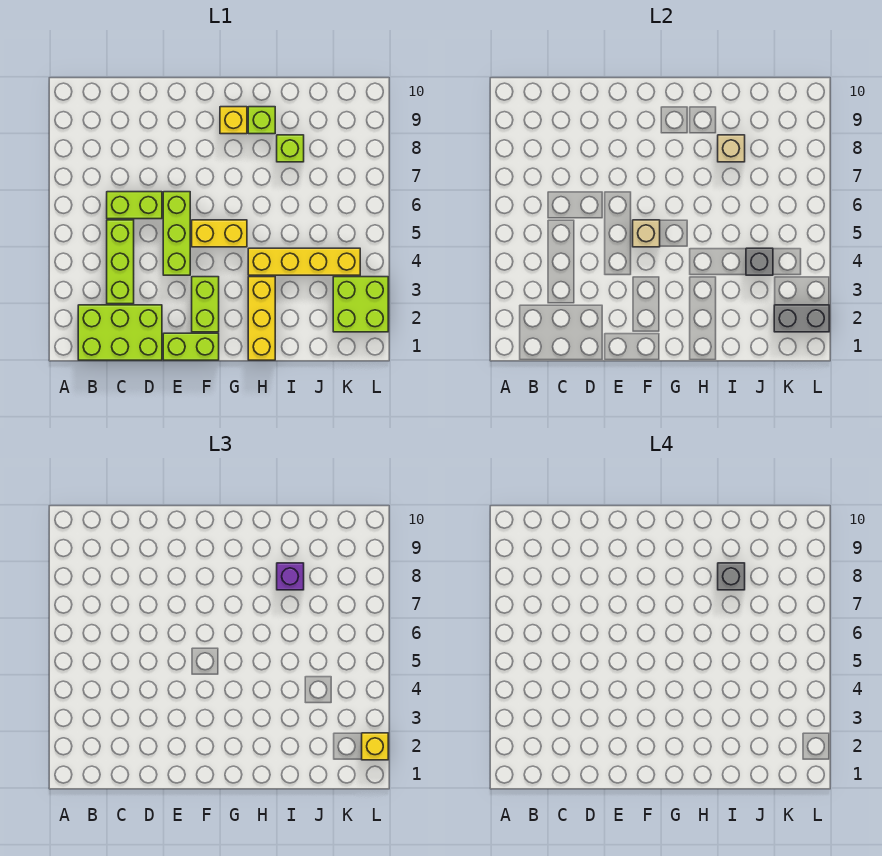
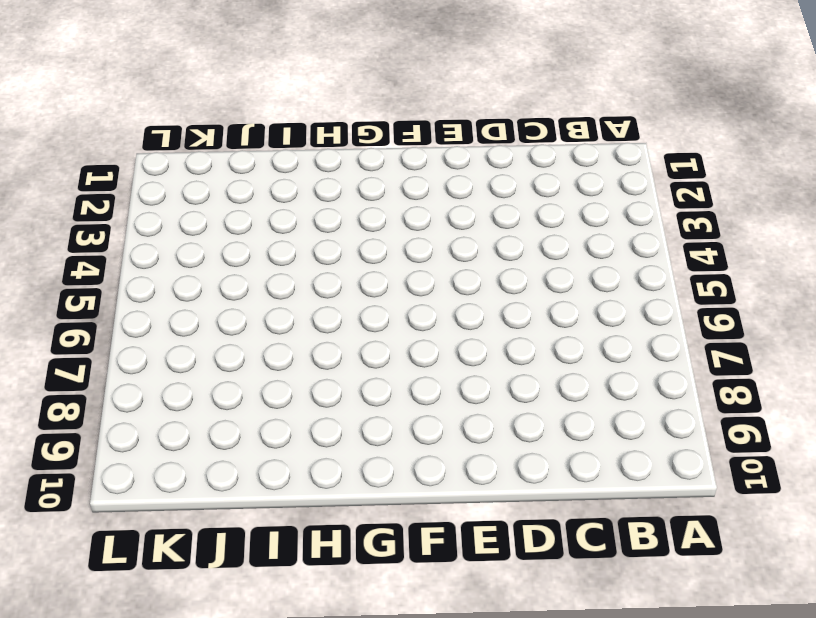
none -> lime brick B1:D2 level 1
none -> lime brick C3:C5 level 1
none -> lime brick C6:D6 level 1

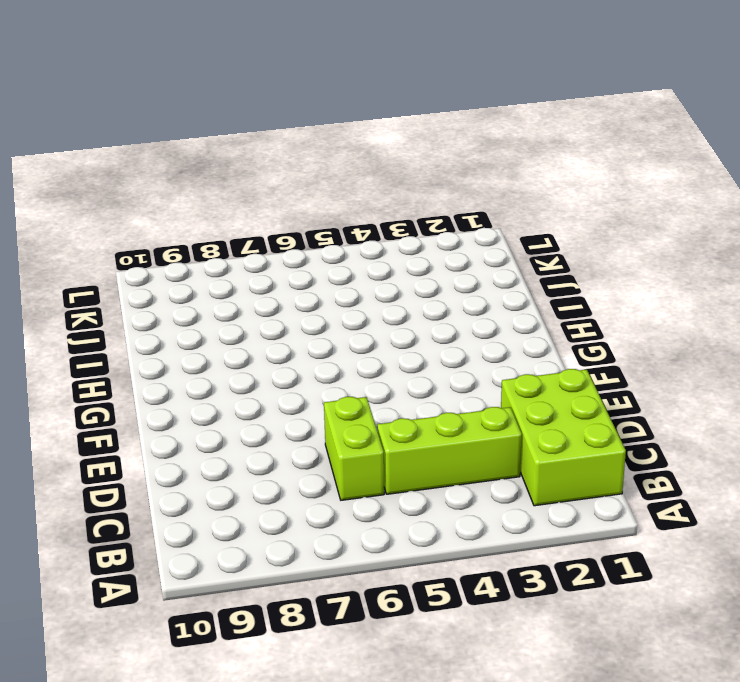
none -> lime brick E1:F1 level 1
none -> lime brick E4:E6 level 1
none -> lime brick F2:F3 level 1

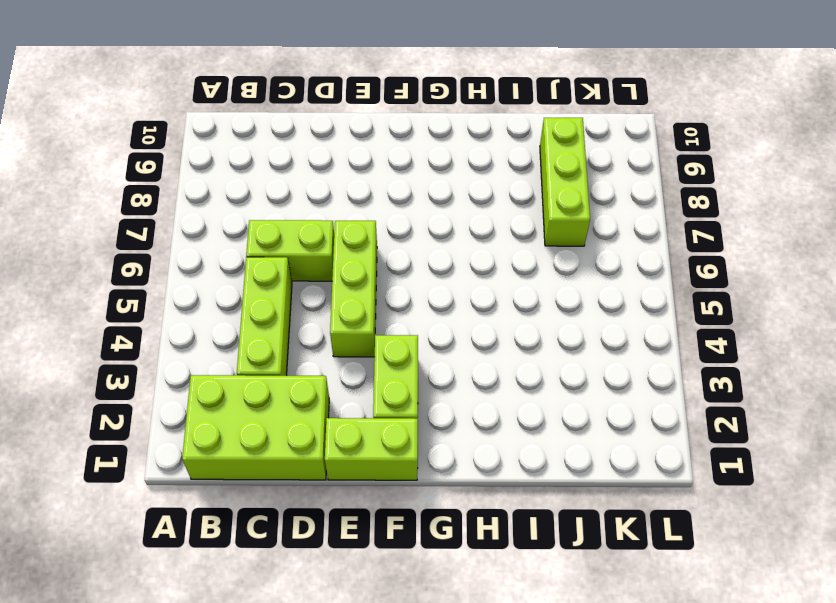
lime brick J7:J9 level 1 -> none
none -> yellow brick F5:G5 level 1
none -> yellow brick G9 level 1
none -> yellow brick H1:H3 level 1

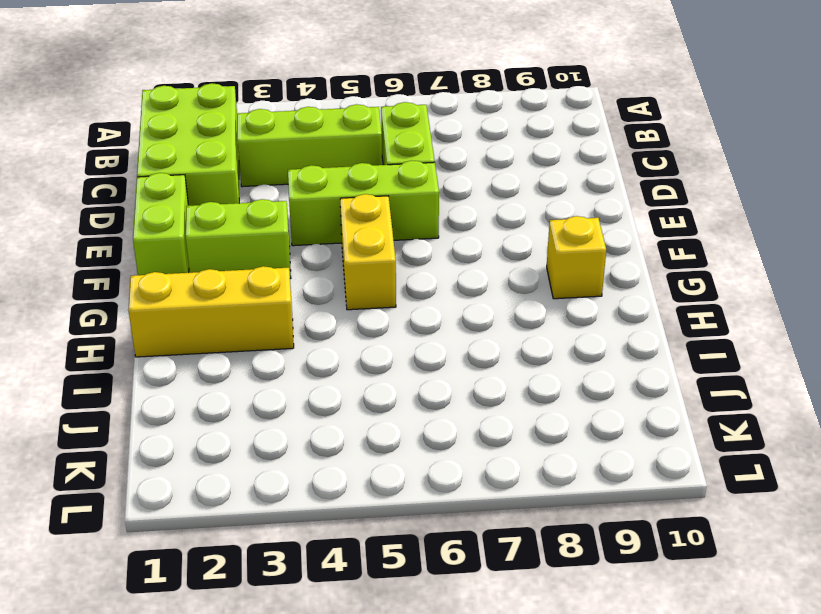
none -> yellow brick H4:K4 level 1
none -> lime brick H9 level 1
none -> lime brick I8 level 1

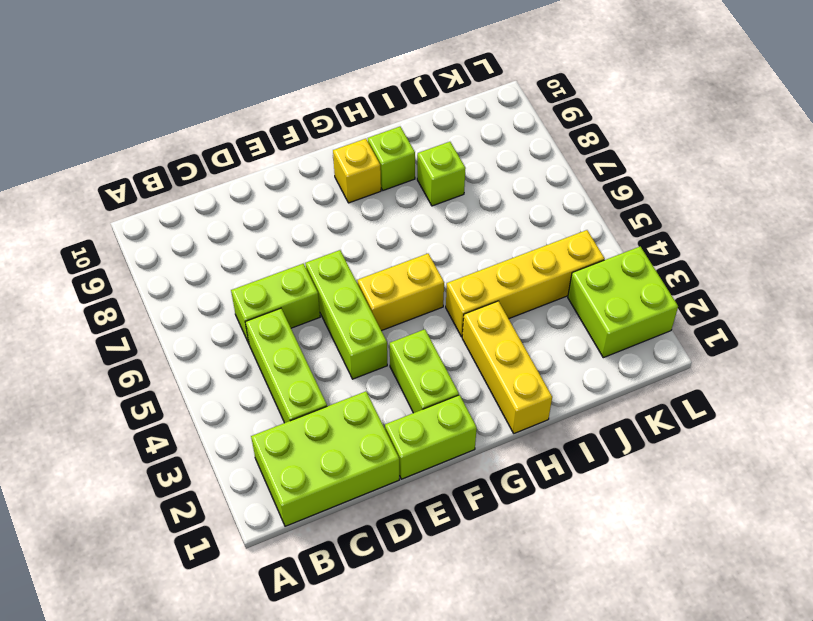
none -> tan brick F5 level 2
none -> tan brick I8 level 2
none -> grey brick J4 level 2

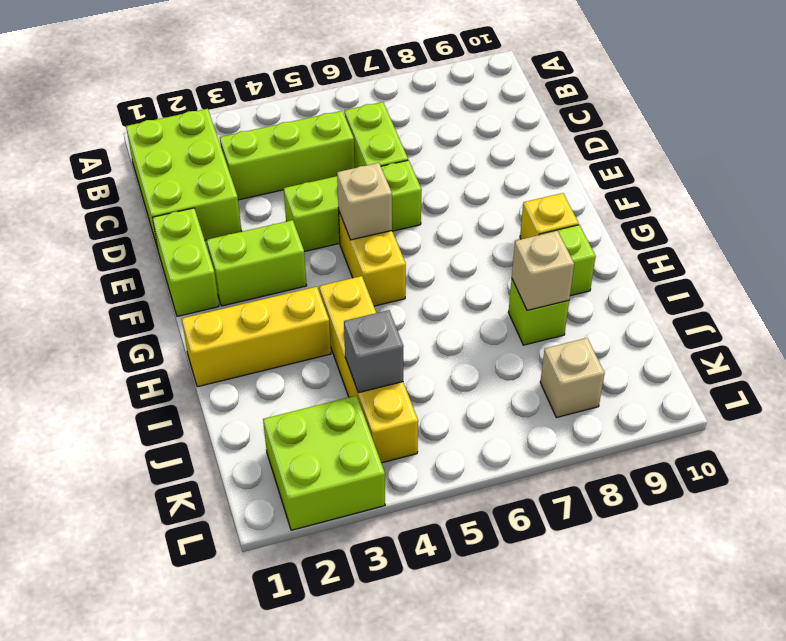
tan brick K8 level 1 -> none
none -> grey brick K2:L2 level 2
none -> purple brick I8 level 3
none -> yellow brick L2 level 3

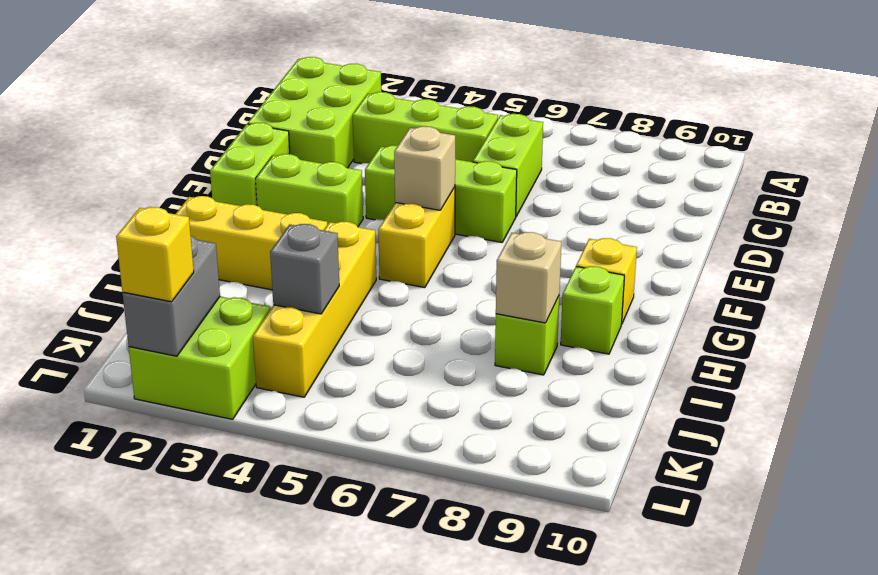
none -> purple brick I8 level 3
none -> grey brick I8 level 4

